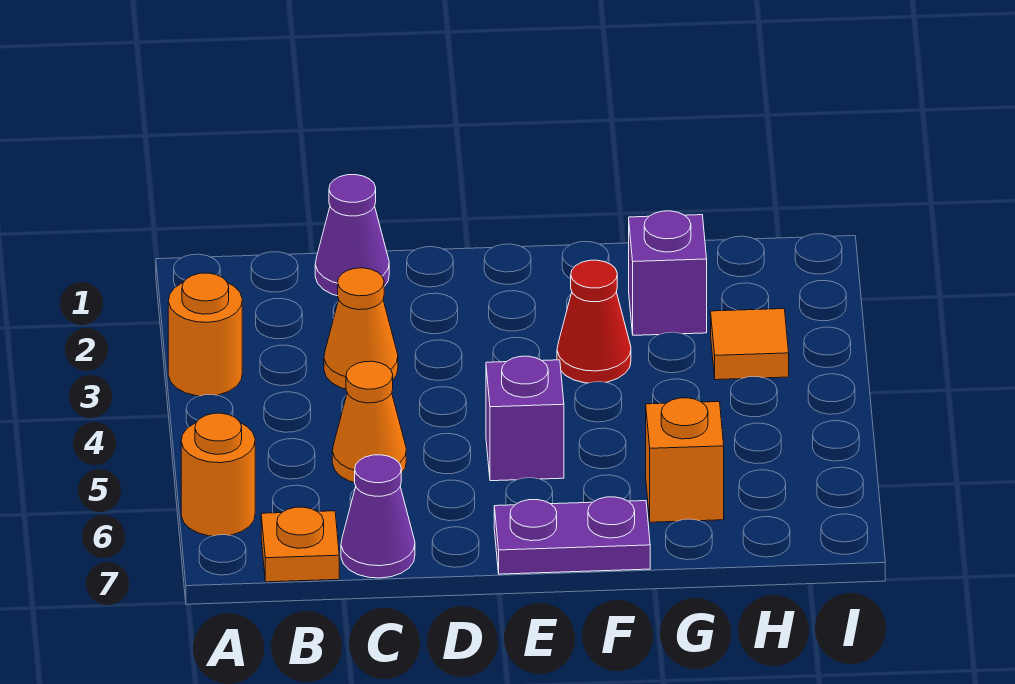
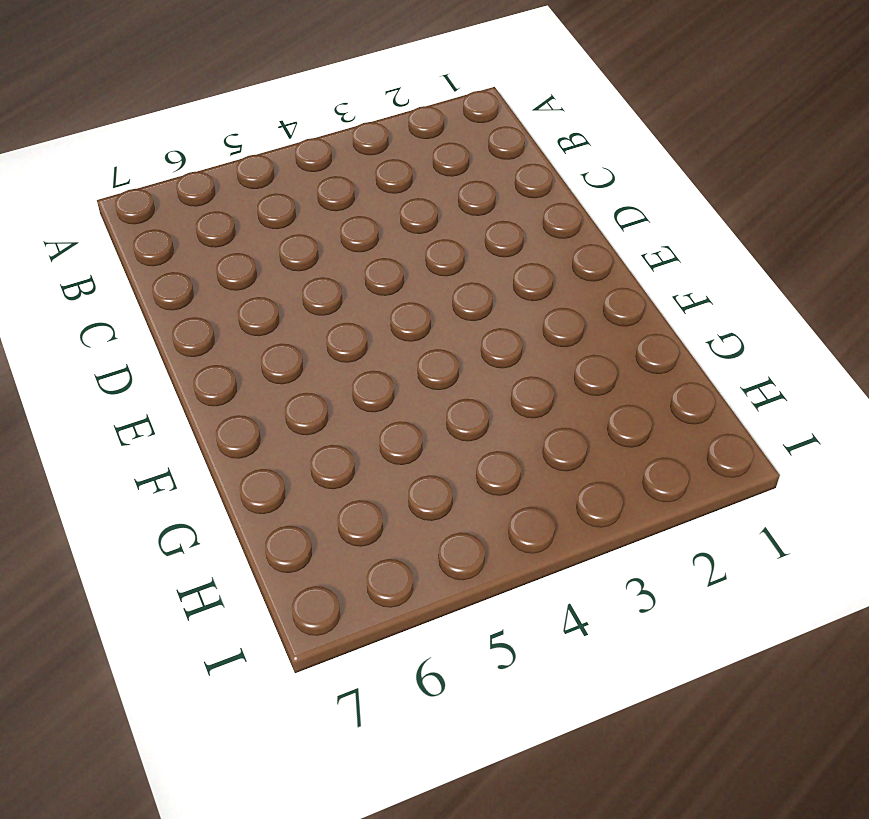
none -> orange round brick A3 level 1
none -> orange round brick A6 level 1
none -> orange plate B7 level 1

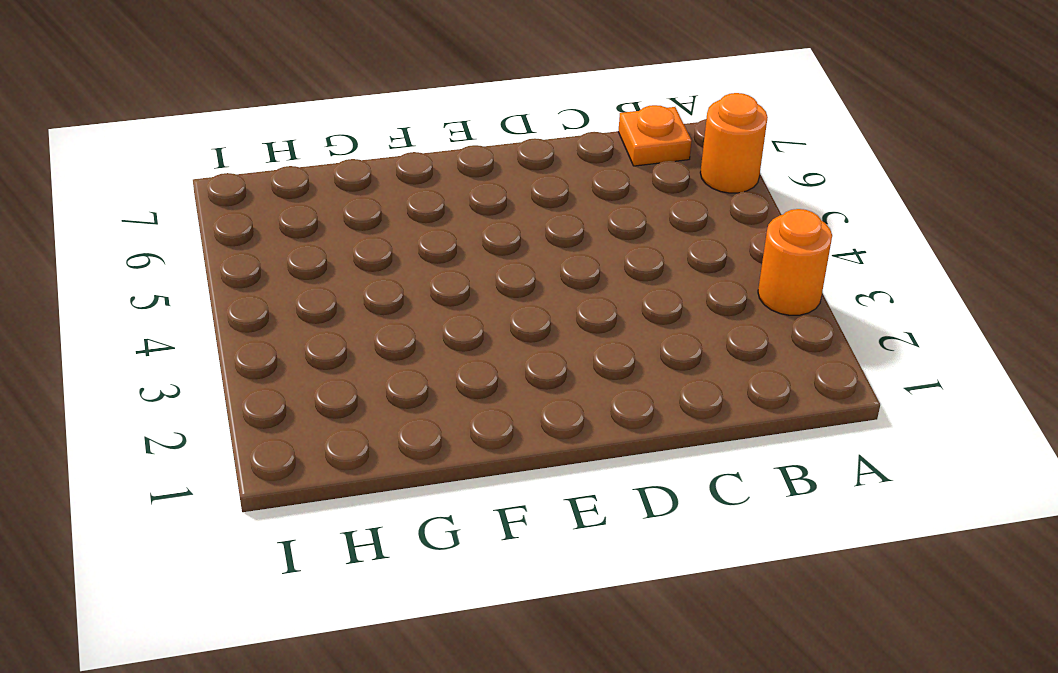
none -> purple cone C1 level 1
none -> orange cone C3 level 1
none -> orange cone C5 level 1

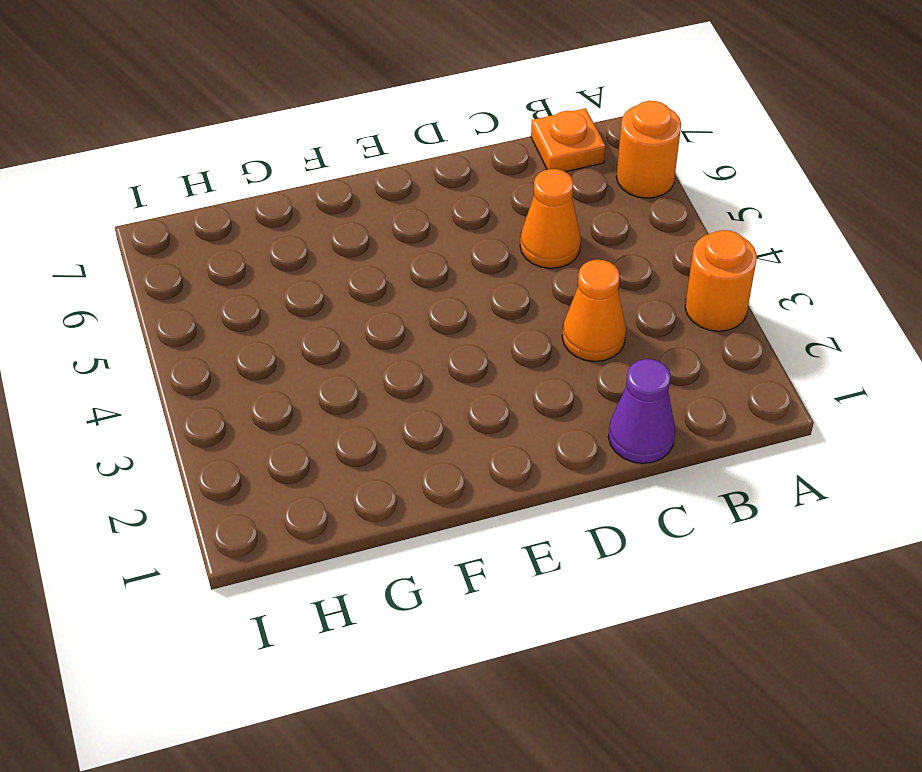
none -> purple cone C7 level 1
none -> purple brick E5 level 1
none -> purple plate E7:F7 level 1

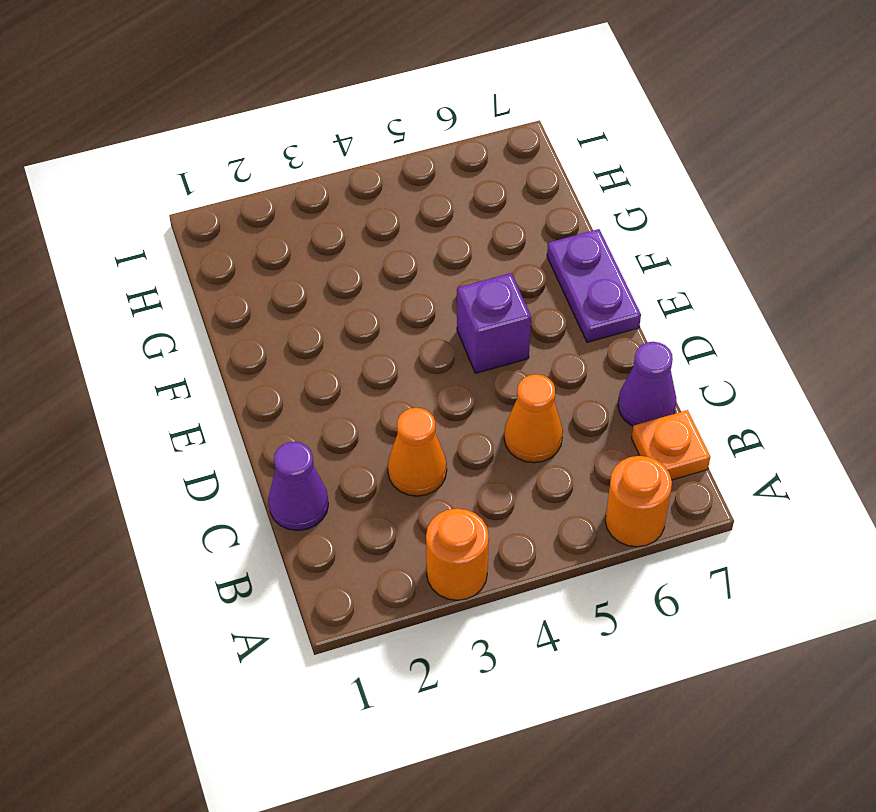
none -> red cone F3 level 1
none -> purple brick G2 level 1
none -> orange brick G6 level 1

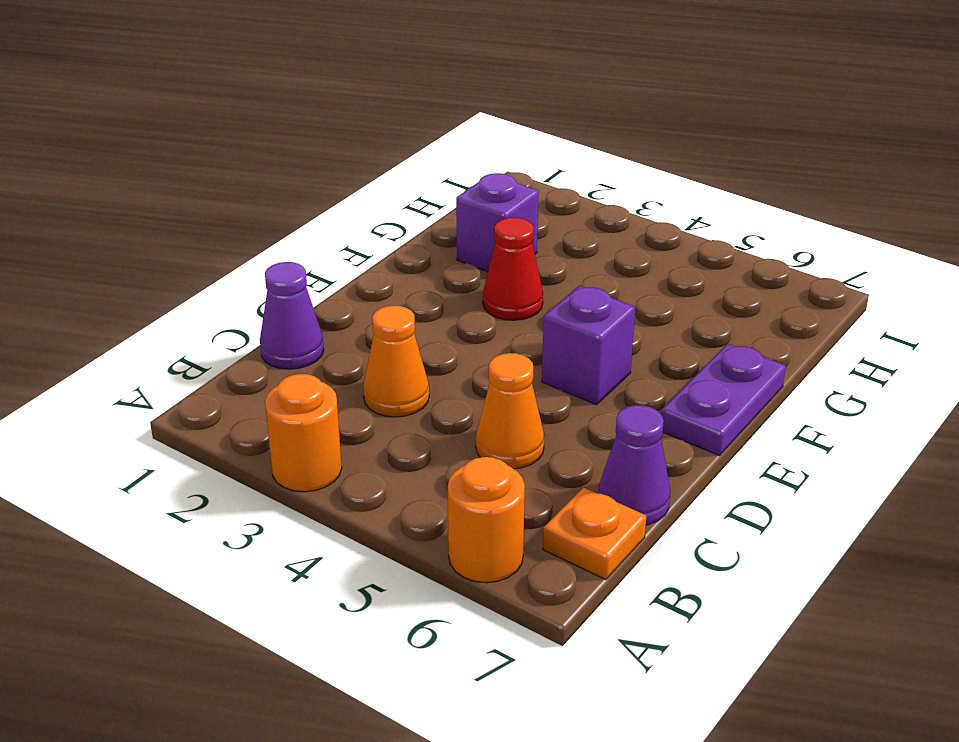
none -> orange brick G6 level 1
none -> orange tile H3 level 1

